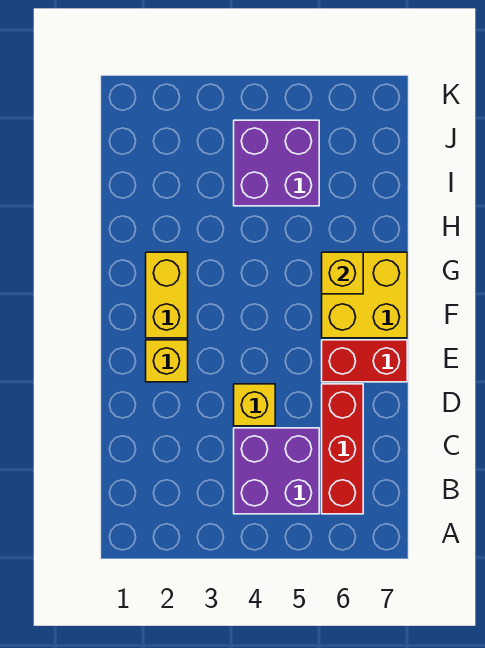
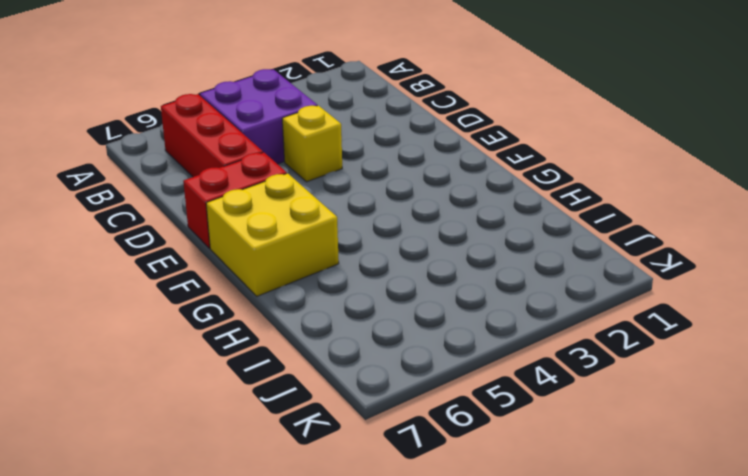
none -> yellow brick E2 level 1
none -> yellow brick F2:G2 level 1

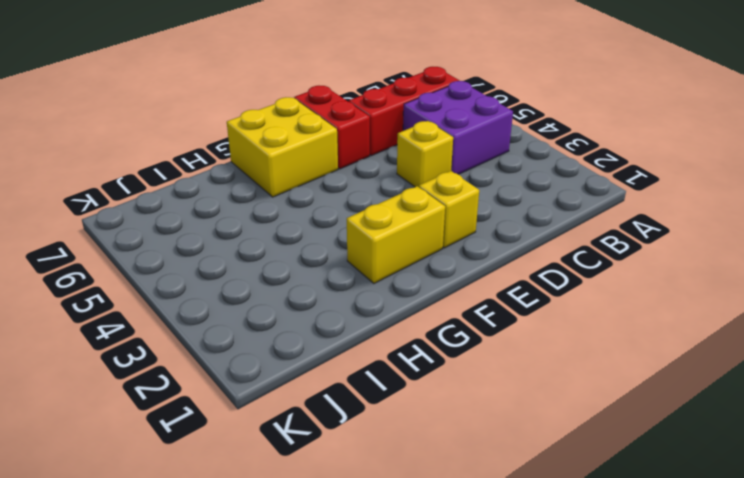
none -> purple brick I4:J5 level 1
none -> yellow brick G6 level 2

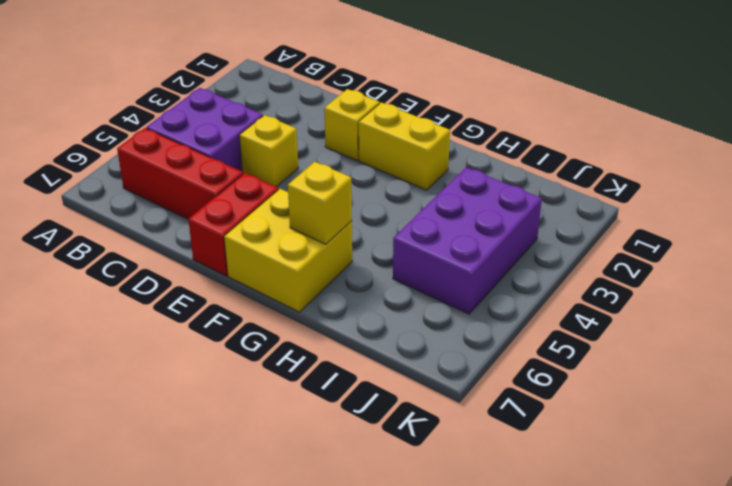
purple brick I3:J5 level 1 -> purple brick I4:J5 level 1

